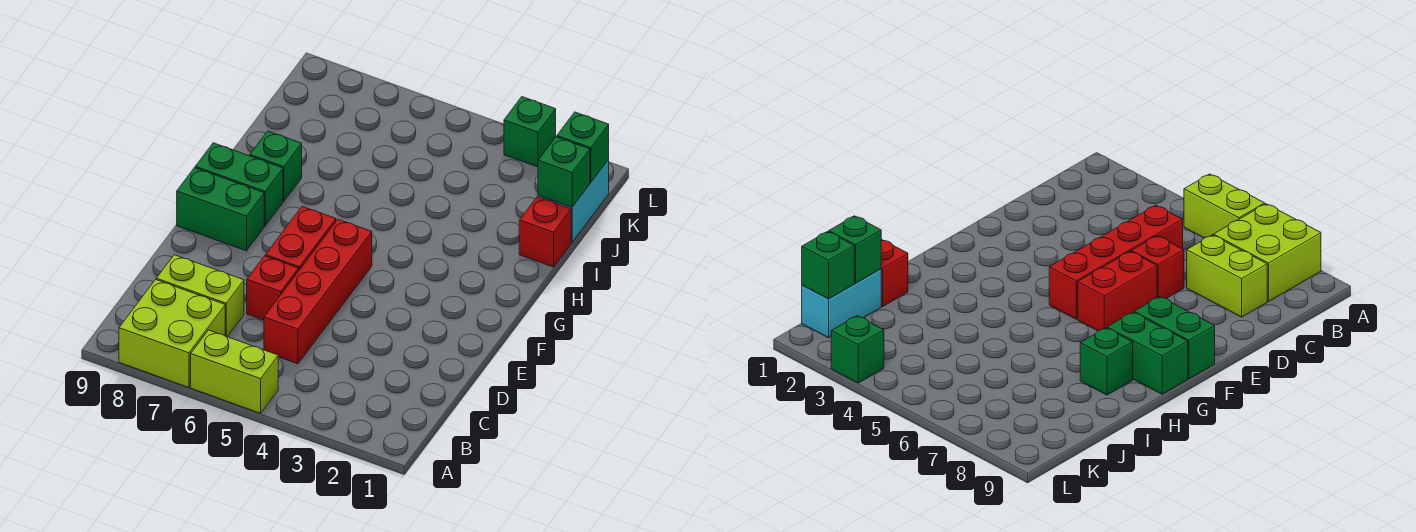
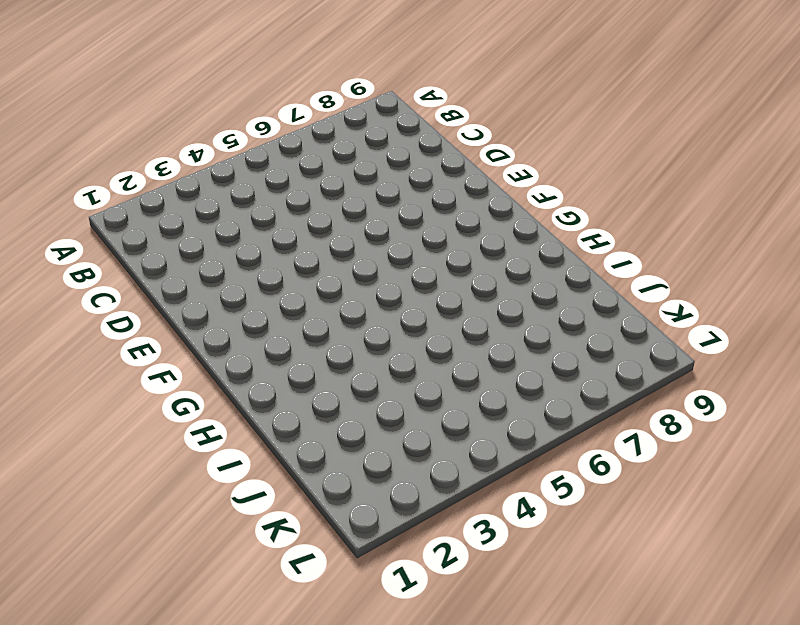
none -> lime brick A5:A6 level 1
none -> lime brick A7:B8 level 1
none -> red brick C5:F5 level 1

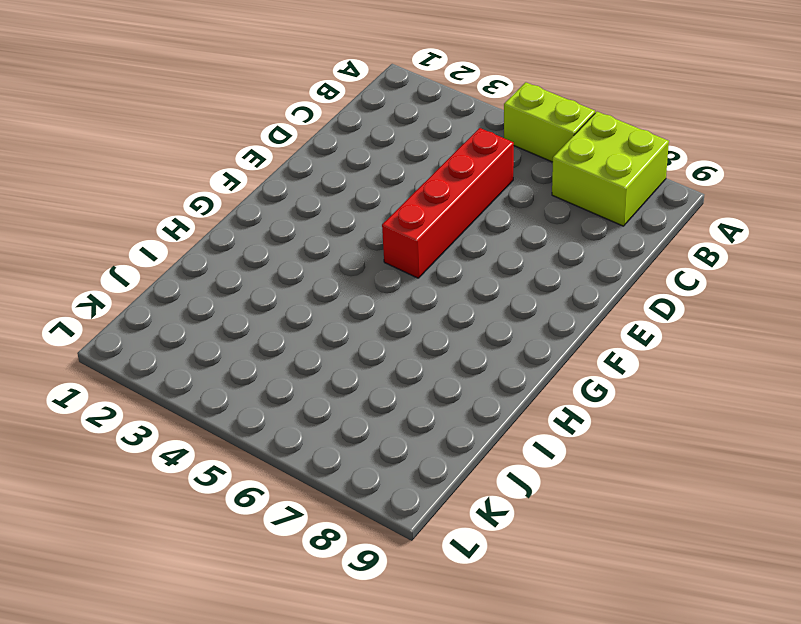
none -> lime brick C7:C8 level 1
none -> red brick D6 level 1
none -> red brick E6:F6 level 1

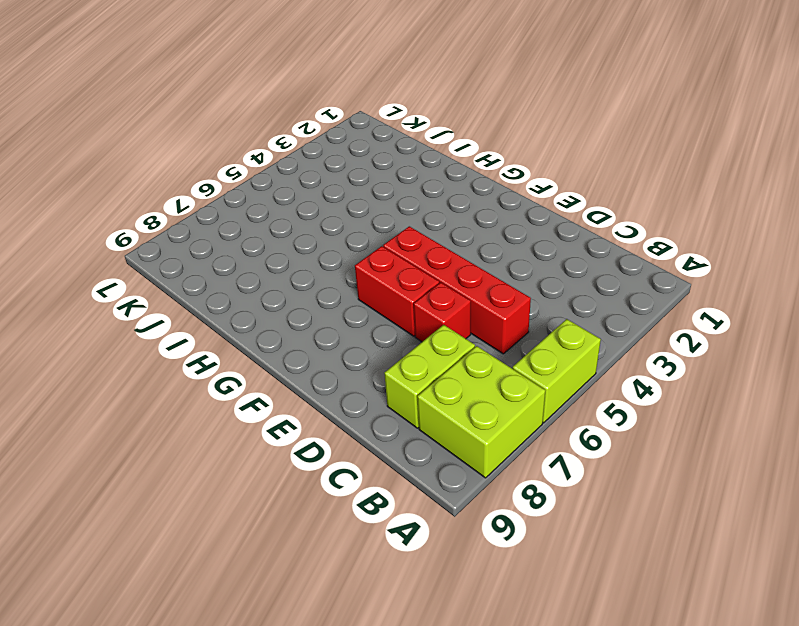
none -> green brick F8:F9 level 1
none -> green brick G8:G9 level 1
none -> green brick H8 level 1

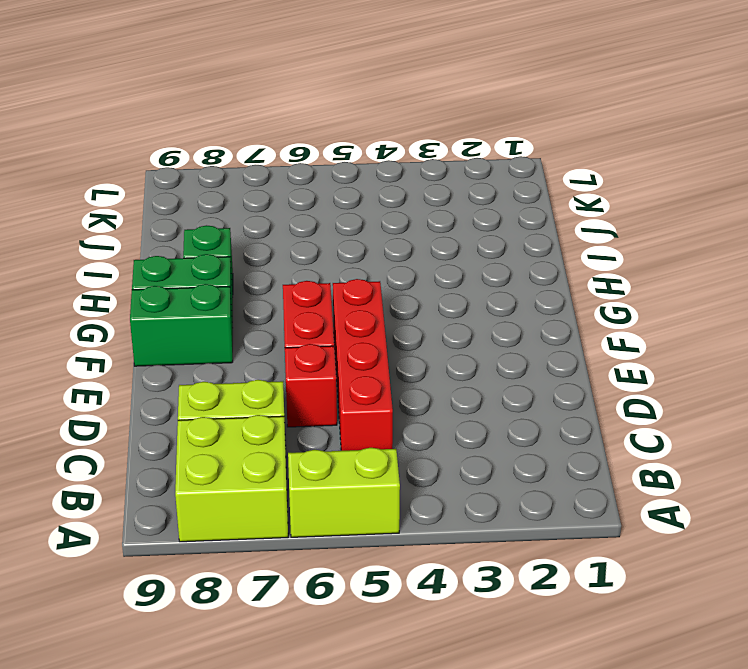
none -> red brick I1 level 1
none -> cyan brick J1:K1 level 1
none -> green brick L3 level 1

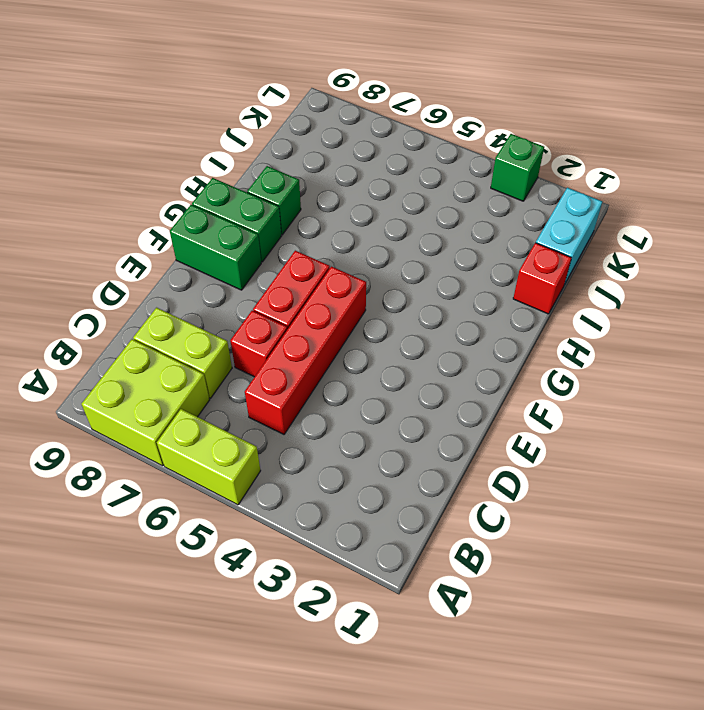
none -> green brick J1 level 2
none -> green brick K1 level 2

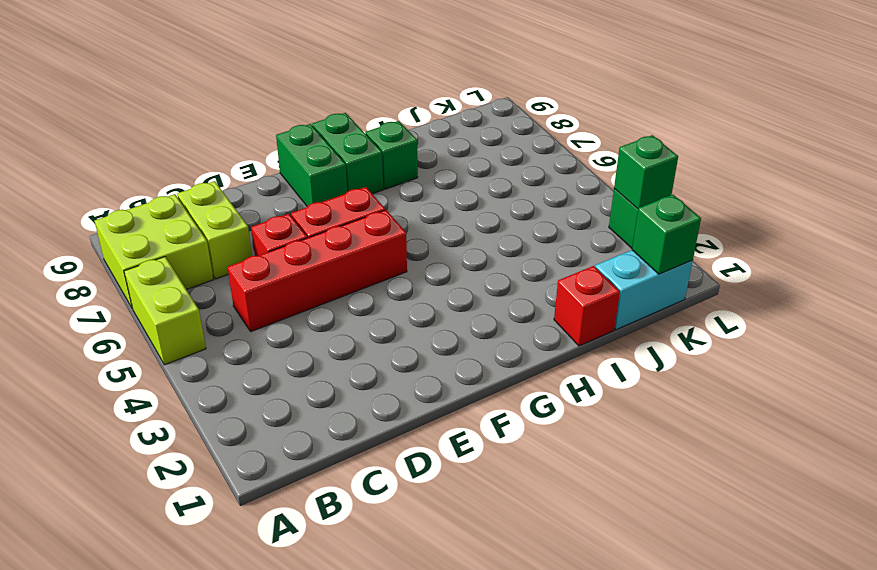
green brick L3 level 2 -> green brick J1 level 2

